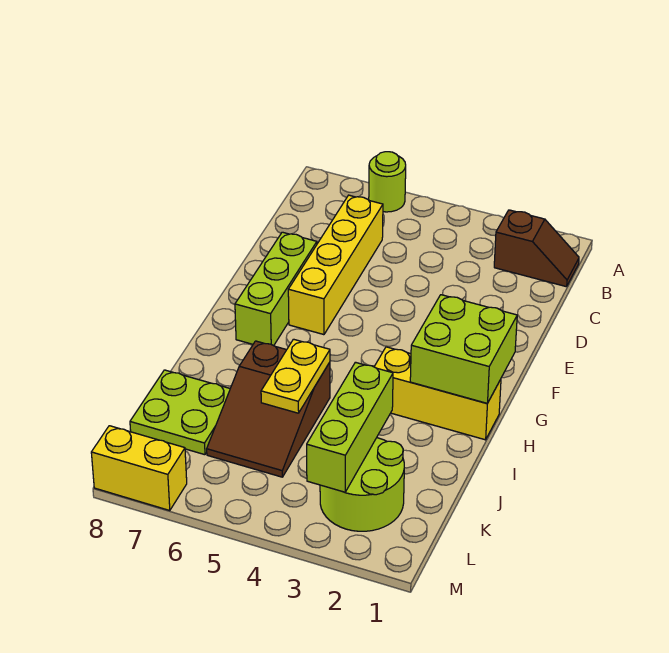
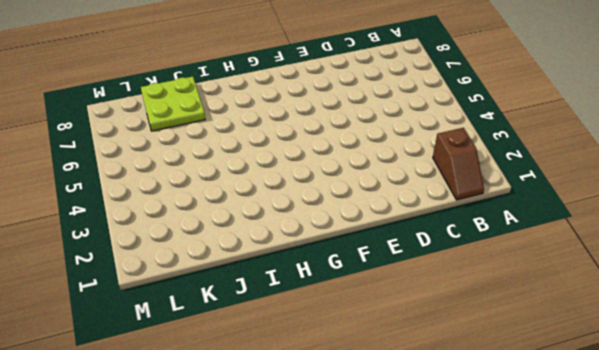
none -> lime round brick A6 level 1
none -> yellow brick C6:F6 level 1
none -> lime brick E7:G7 level 1

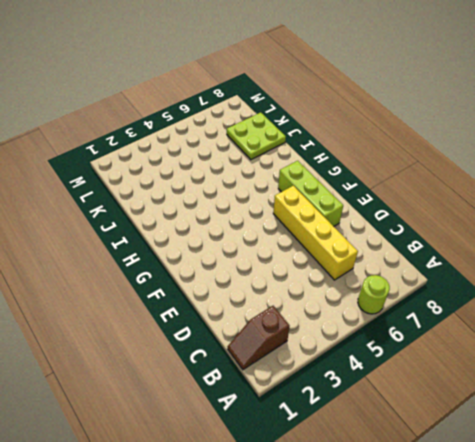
none -> yellow brick H1:H3 level 1
none -> brown slope I5:K6 level 1 top I
none -> lime round brick K2:L3 level 1

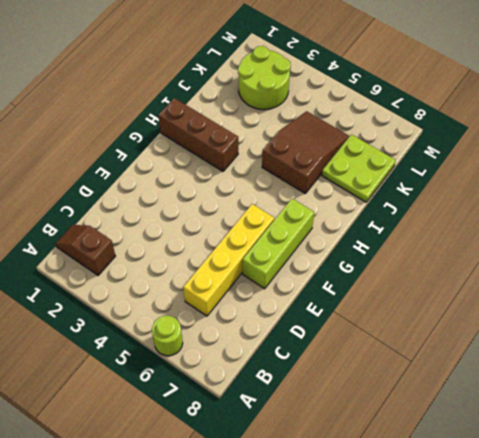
brown brick H1:H3 level 1 -> yellow brick H1:H3 level 1
none -> yellow brick M7:M8 level 1
none -> lime brick G1:H2 level 2
none -> yellow plate I5:J5 level 2

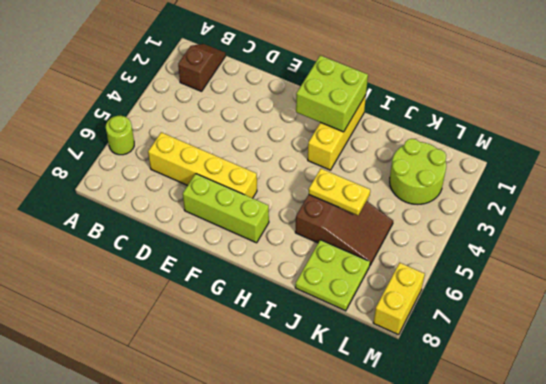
none -> lime brick J3:L3 level 2

